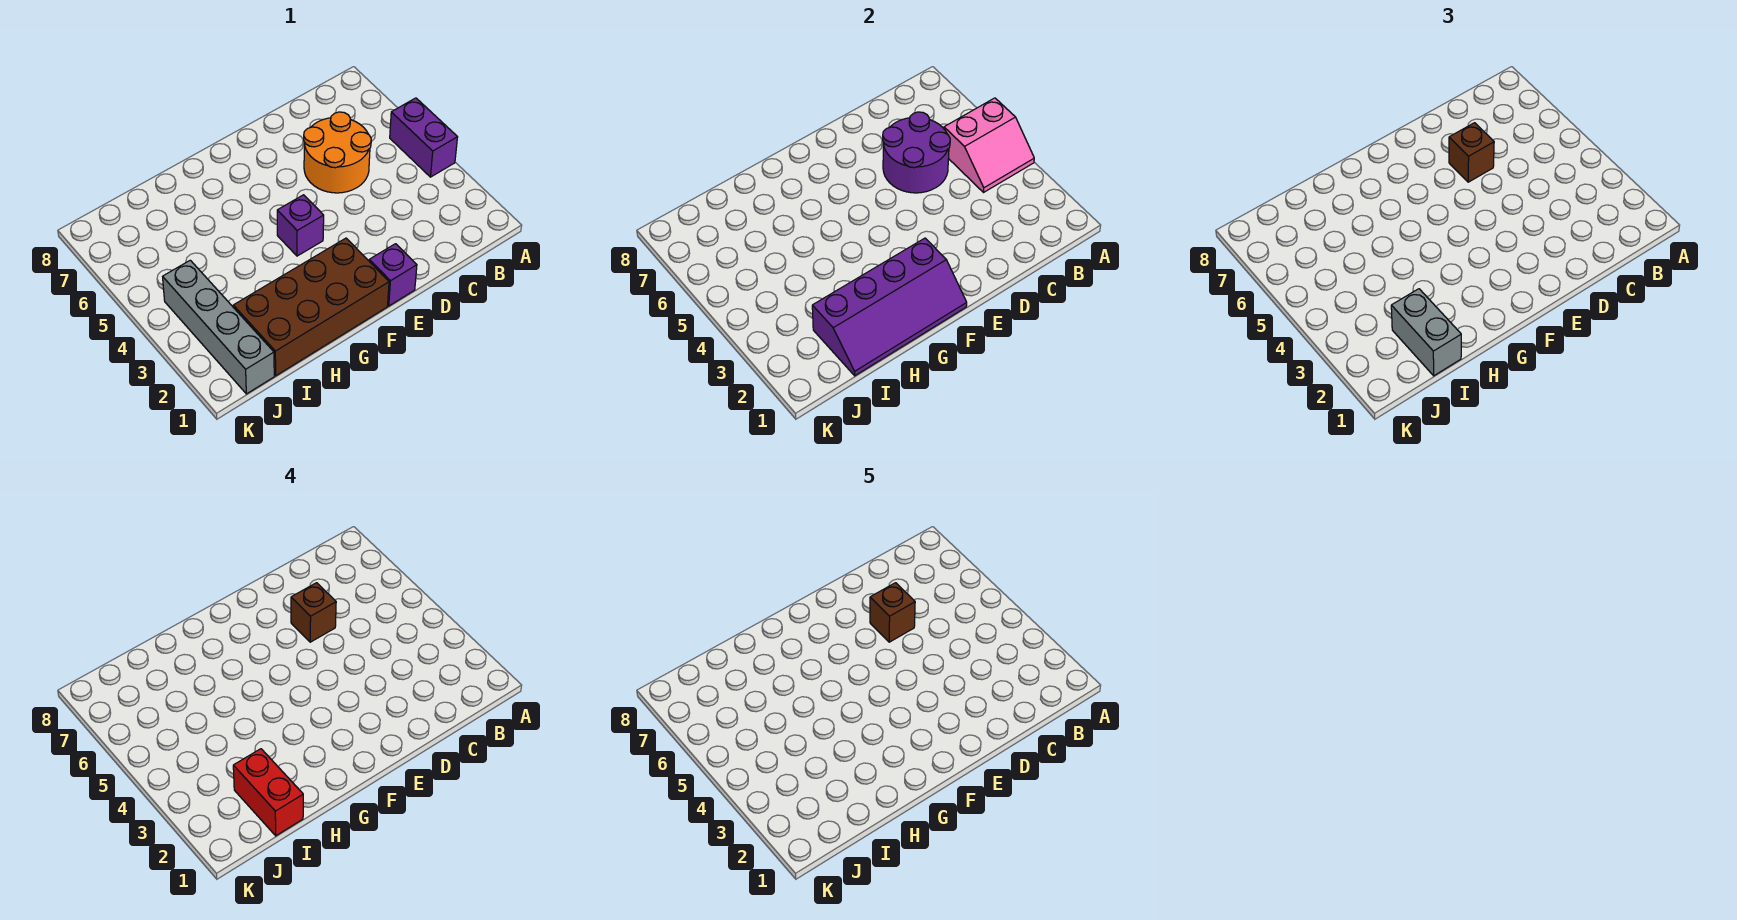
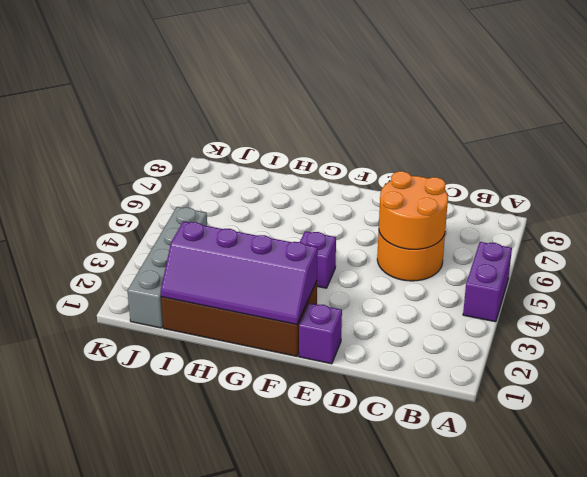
orange round brick C5:D6 level 2 -> purple round brick C5:D6 level 2
none -> pink slope A4:B5 level 2 top 5
none -> brown brick D6 level 3
none -> grey brick I1:I2 level 3

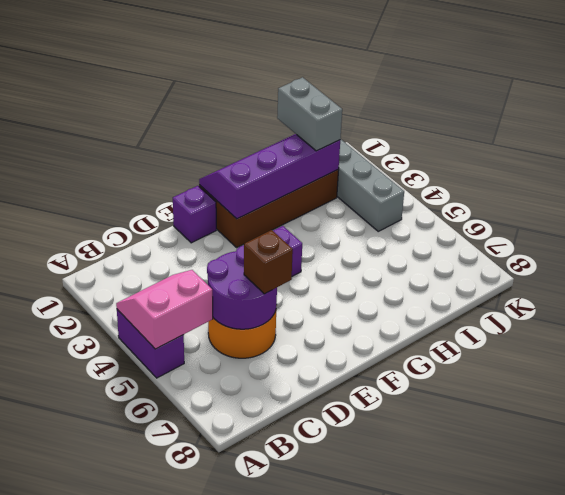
none -> brown brick D6 level 4
none -> red brick I1:I2 level 4
none -> brown brick D6 level 5

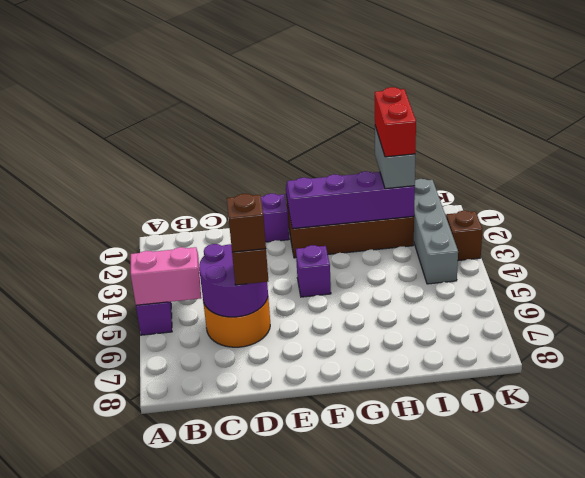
brown brick K3 level 1 -> brown brick D6 level 5

